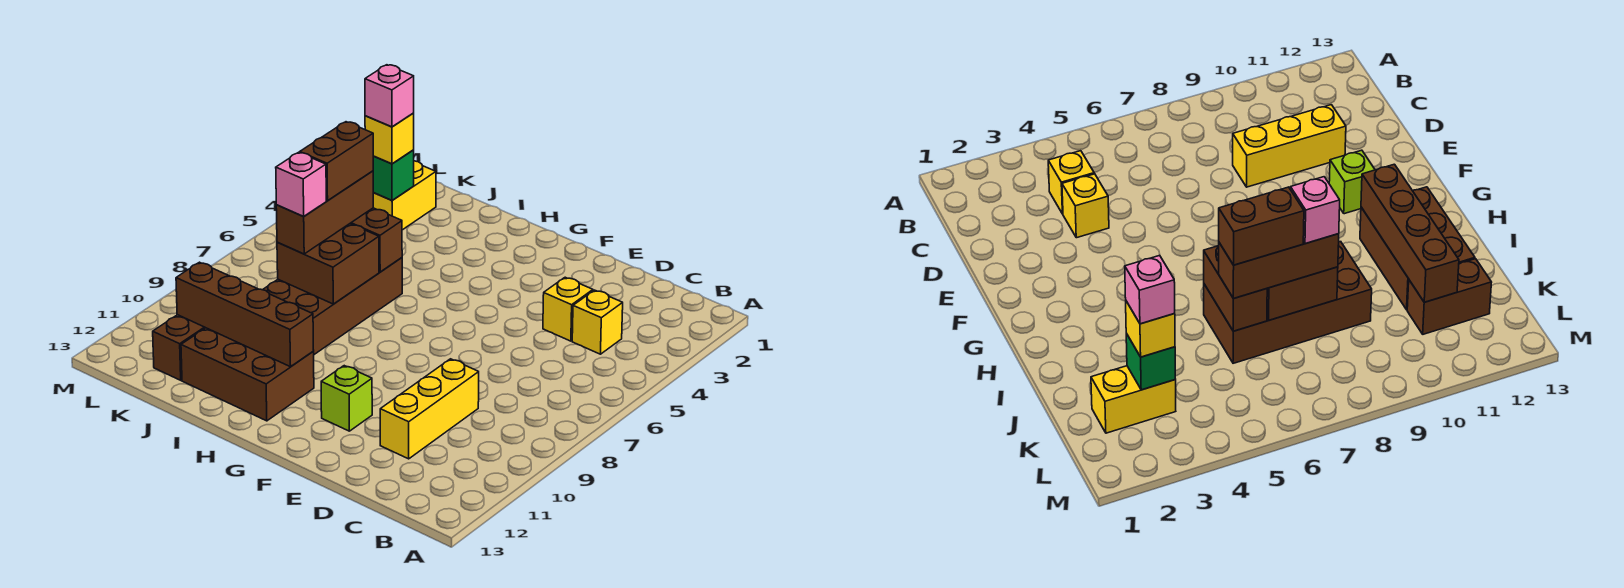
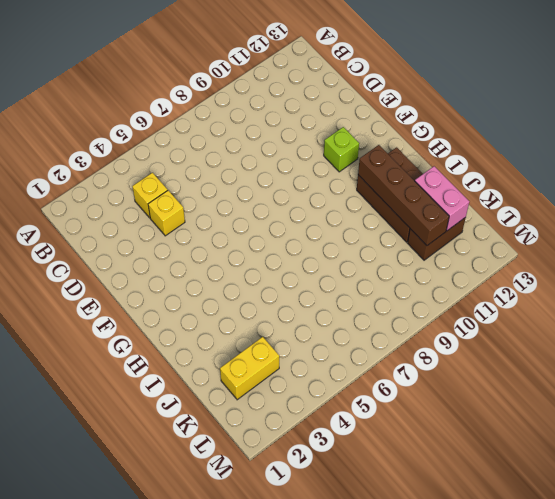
pink brick J12:K12 level 2 -> none
none -> yellow brick D9:D11 level 1
none -> brown brick I6:J9 level 1
none -> brown brick I6:J6 level 2

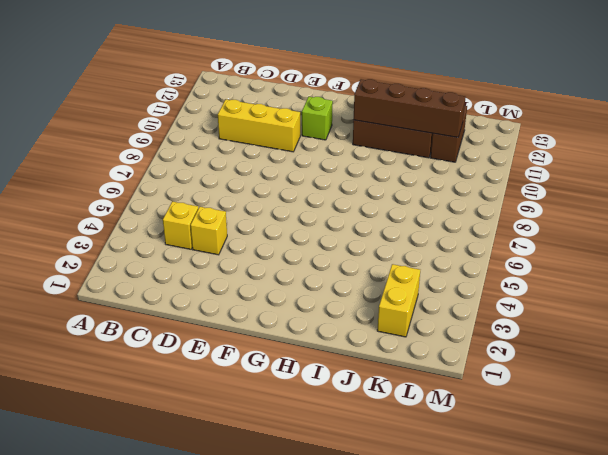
yellow brick C10:E10 level 1 -> yellow brick D9:D11 level 1
none -> brown brick I6:J9 level 1
none -> brown brick I6:J6 level 2
none -> brown brick I7:J8 level 2

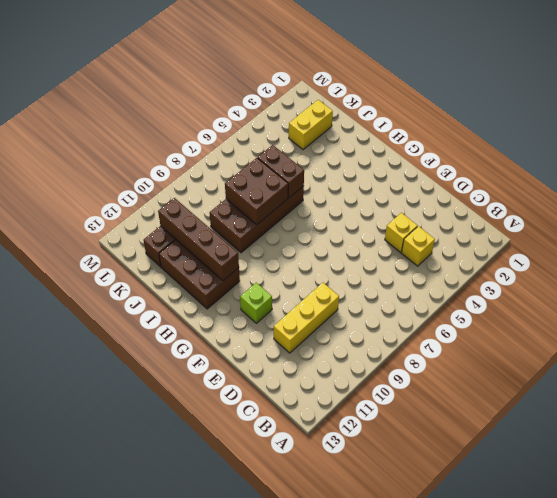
none -> green brick K3 level 2
none -> brown brick J6:J8 level 3
none -> yellow brick K3 level 3

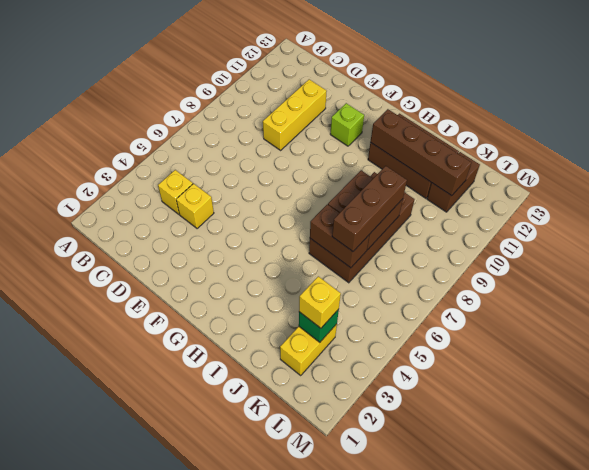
none -> brown brick J6:J7 level 4
none -> pink brick J8 level 4
none -> pink brick K3 level 4

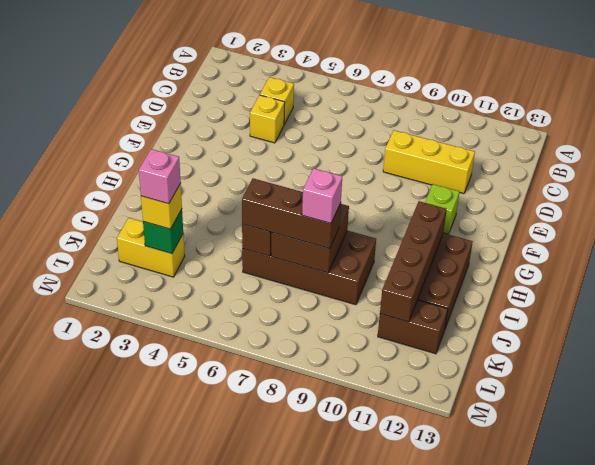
none -> brown brick J6:J7 level 4

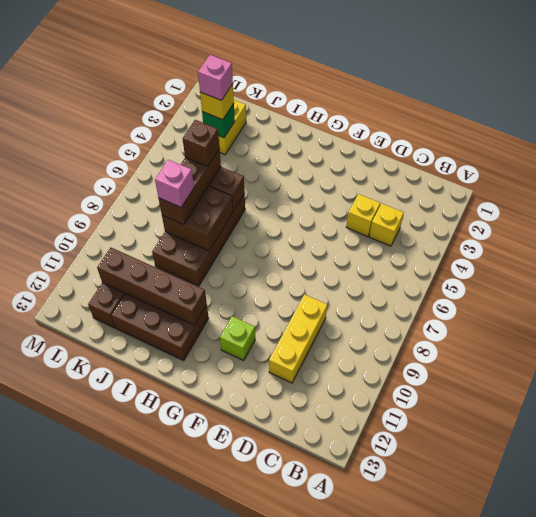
brown brick J6 level 4 -> brown brick J6:J7 level 4

